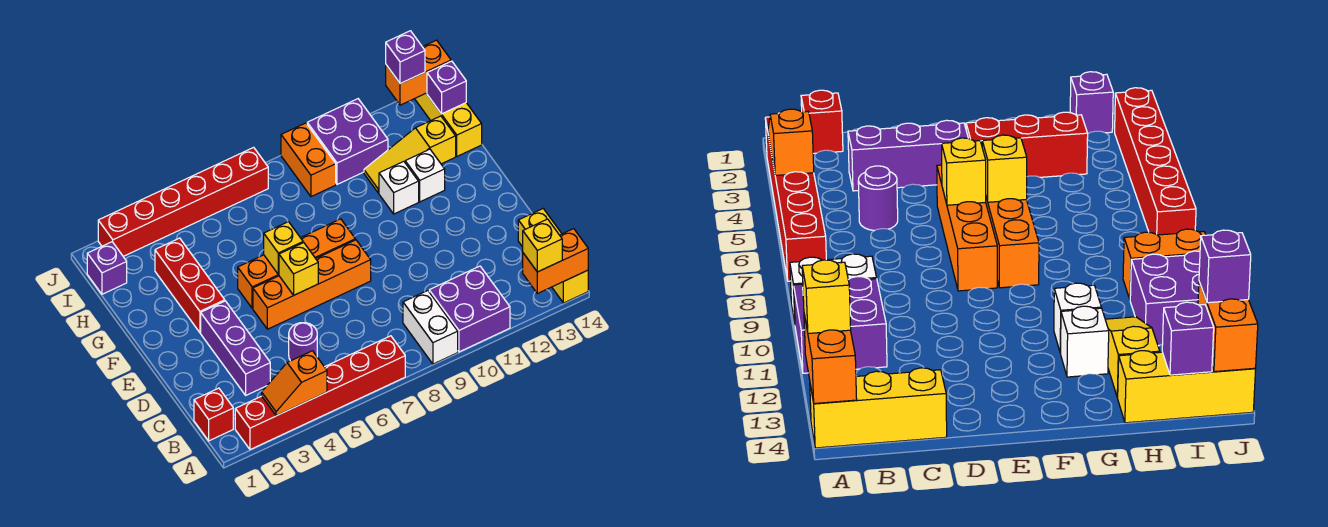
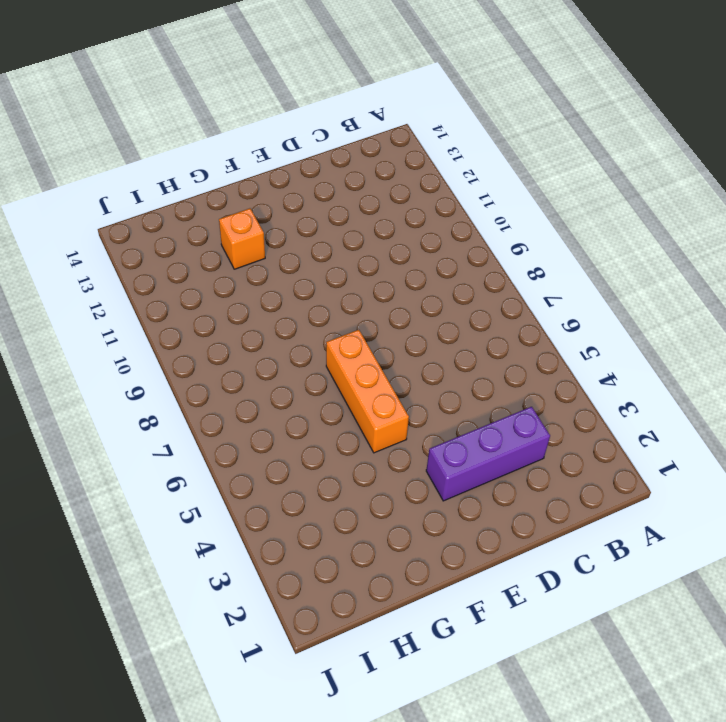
orange brick F5:F7 level 1 -> orange brick F5:F8 level 1
orange brick G12 level 1 -> white brick G12 level 1
none -> red brick A2:A7 level 1
none -> white brick A9:B9 level 1
none -> purple brick A10:B11 level 1

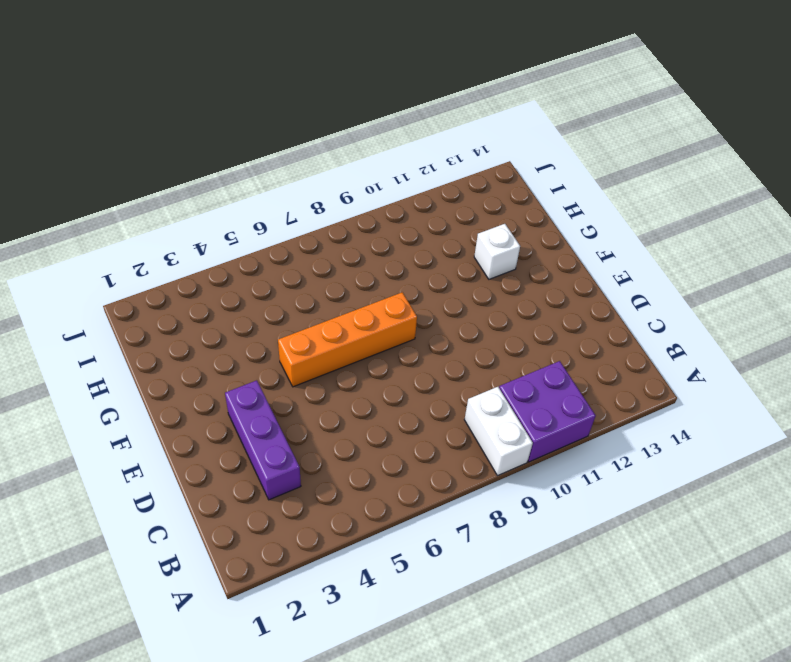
none -> red brick A2:A7 level 1
none -> yellow brick A14:C14 level 1
none -> red brick B1 level 1

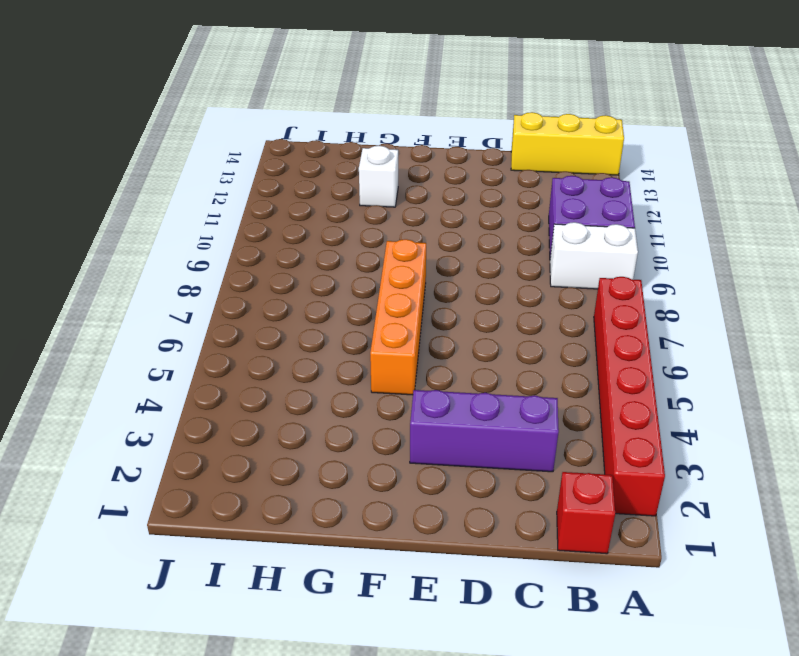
none -> purple round brick C5 level 1
none -> orange brick E5:E8 level 1
none -> red brick F3:H3 level 1

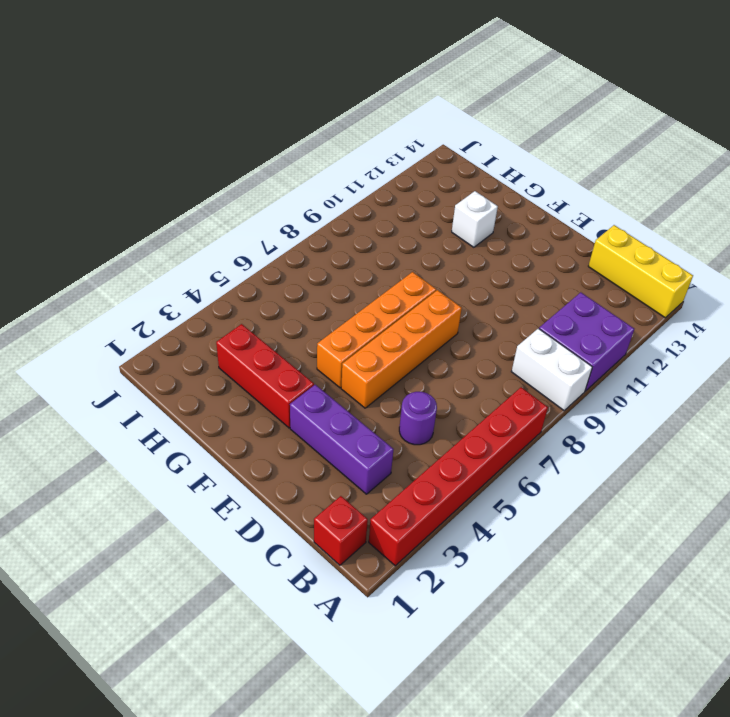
none -> white brick G11 level 1
none -> yellow slope H11:H13 level 1 top 13
none -> yellow brick H14:J14 level 1

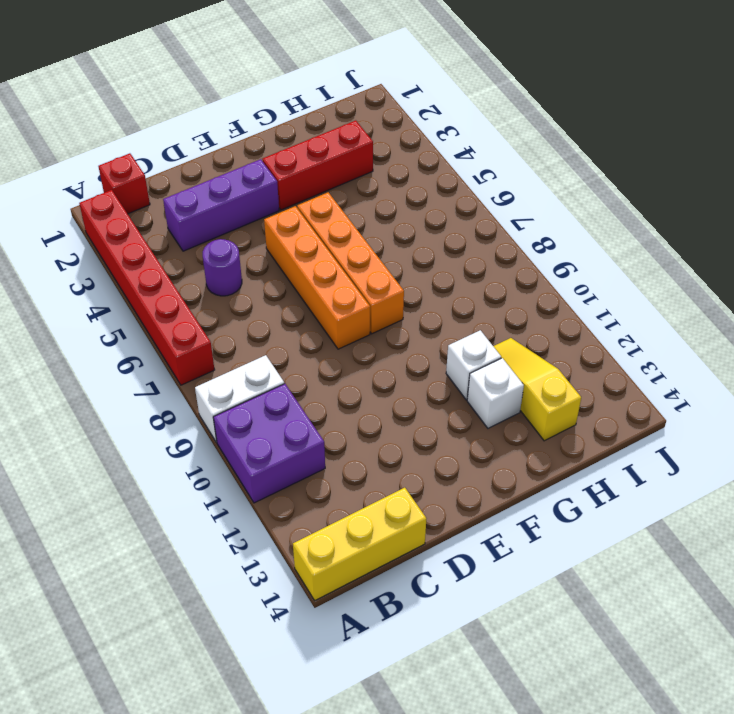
none -> yellow brick H14:J14 level 1
none -> purple brick I1 level 1
none -> orange brick I9:J9 level 1

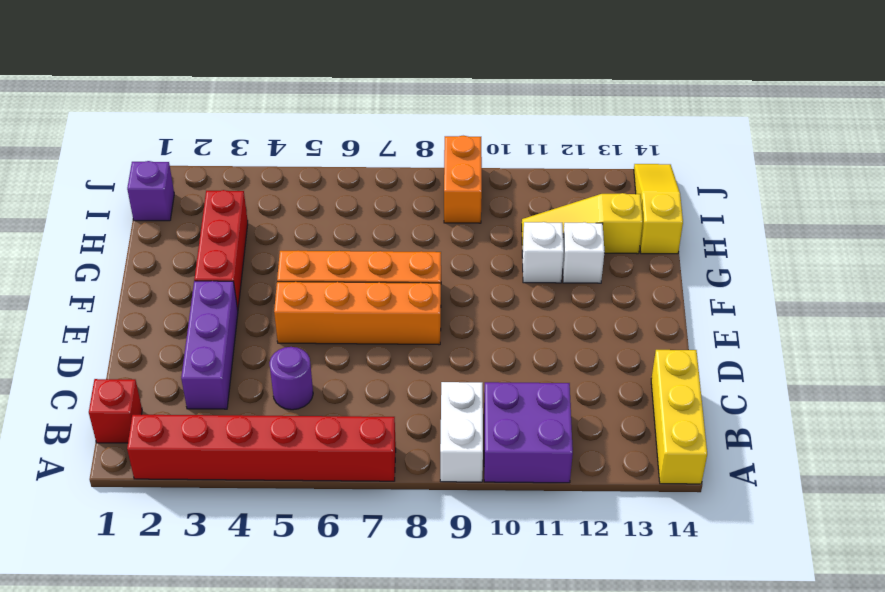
yellow slope H14:J14 level 1 top H -> yellow brick H14:J14 level 1
none -> purple brick I10:J11 level 1
none -> red brick J2:J7 level 1
none -> orange slope A3:A4 level 2 top 4

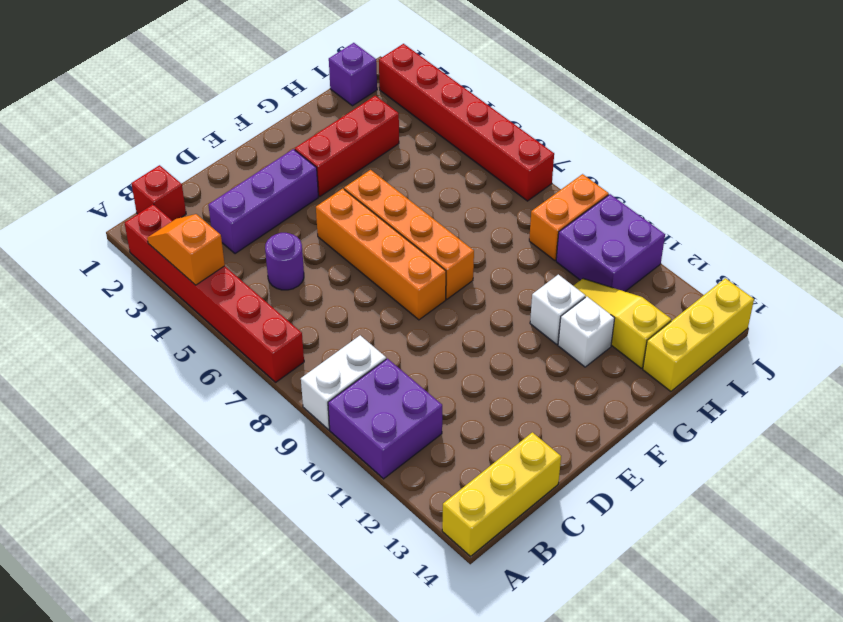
none -> orange brick A13:A14 level 2
none -> yellow brick E6 level 2
none -> yellow brick F6 level 2

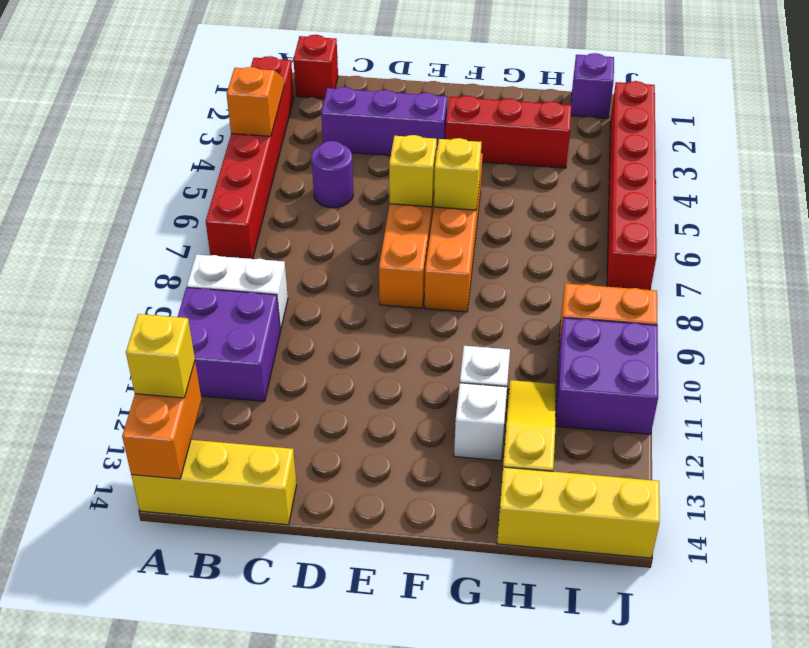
none -> purple brick I14 level 2
none -> orange brick J13:J14 level 2
none -> purple brick J13 level 3

